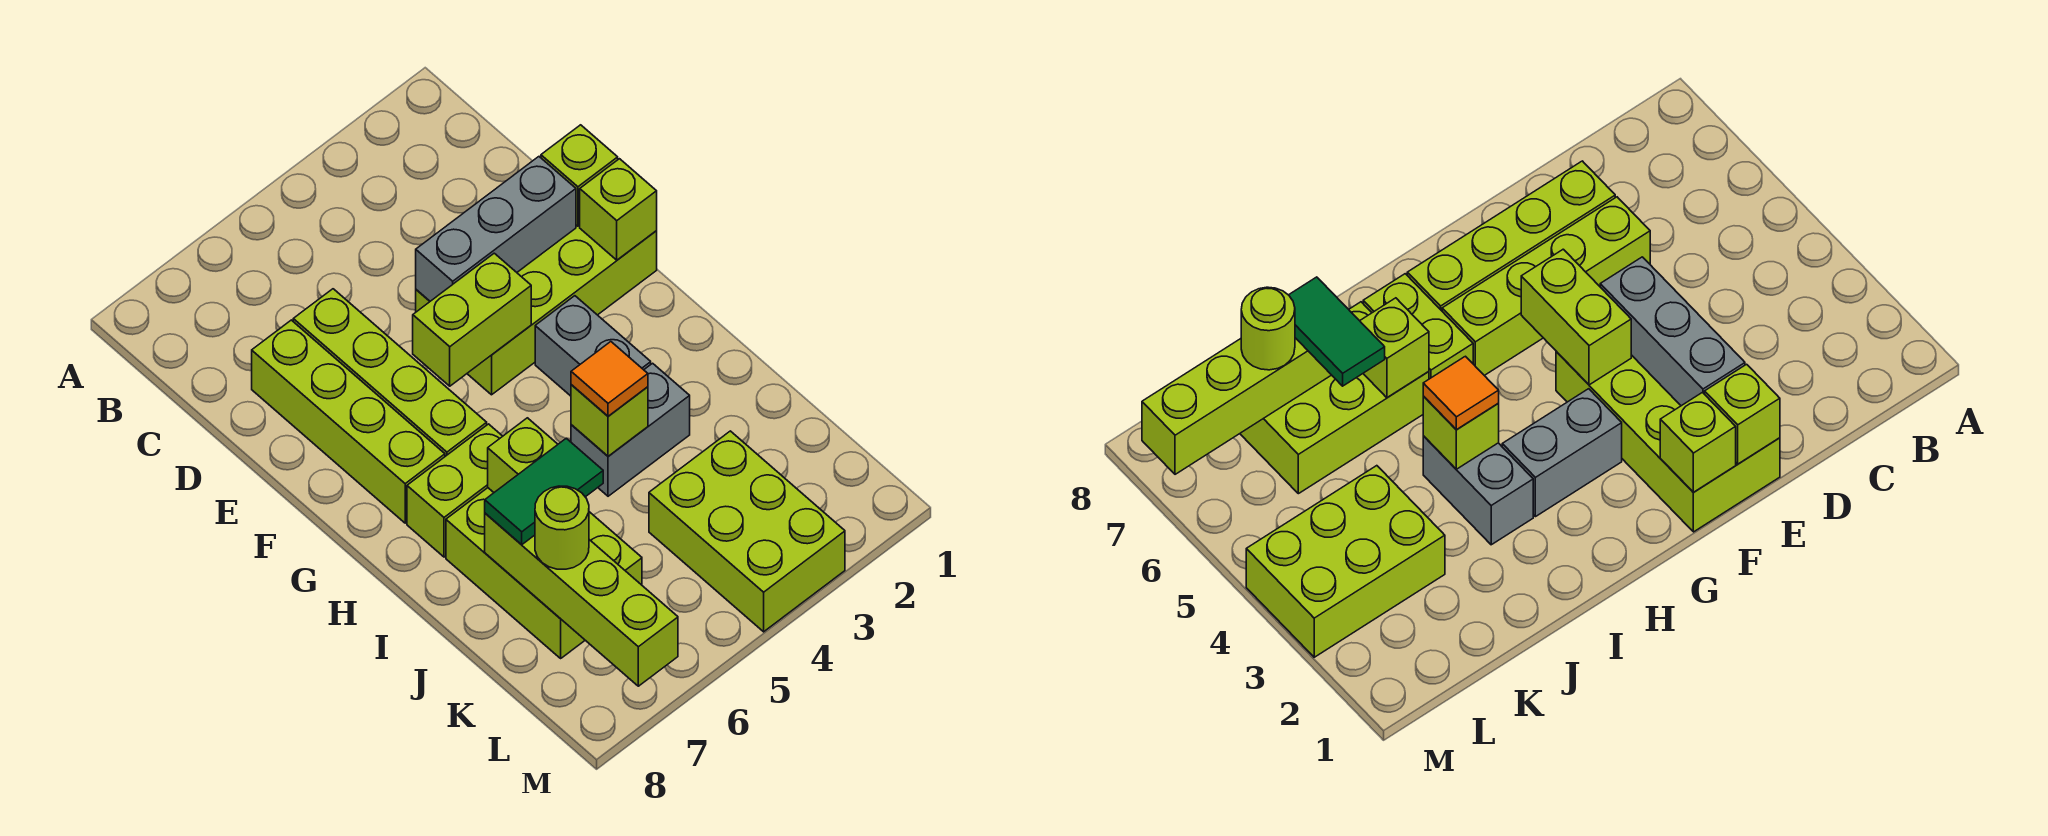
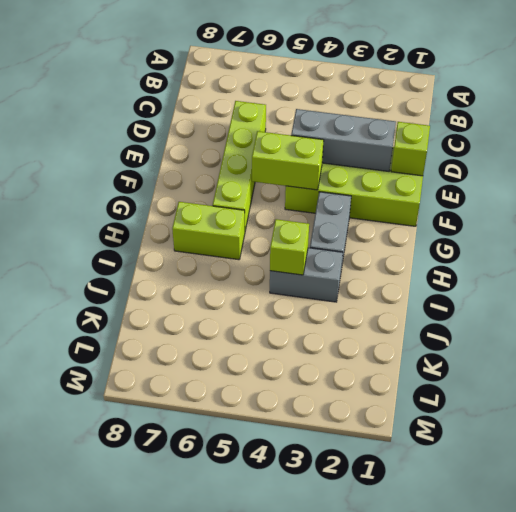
none -> lime brick D7:G7 level 1
none -> lime brick I6:K7 level 1
none -> lime brick K3:M4 level 1

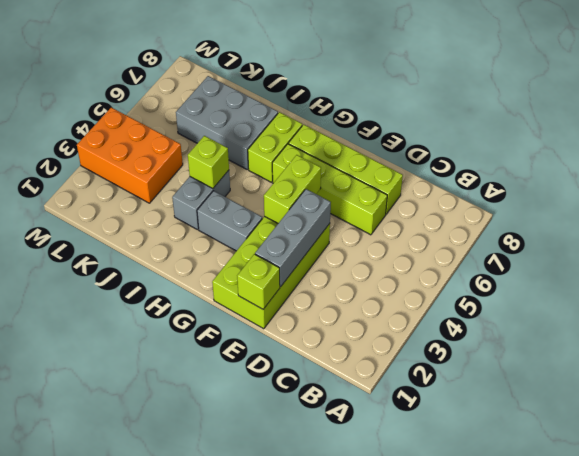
grey brick I6:K7 level 1 -> lime brick I6:K7 level 1
orange brick K3:M4 level 1 -> lime brick K3:M4 level 1
none -> lime brick F1 level 2
none -> lime brick I6 level 2
none -> lime brick J7:M7 level 2

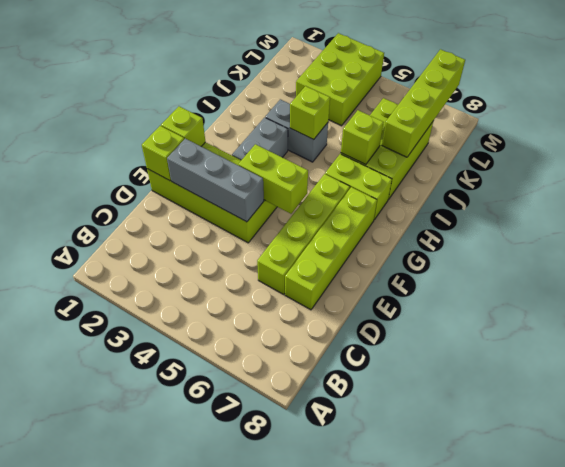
none -> orange tile I4 level 3
none -> green tile J6:J7 level 3
none -> lime round brick K7 level 3

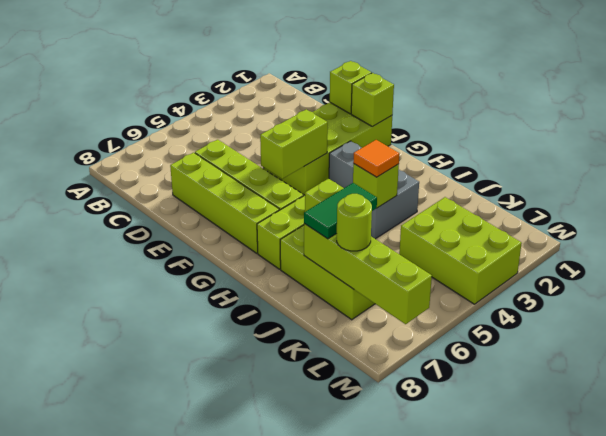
none -> grey brick E2:E4 level 2

